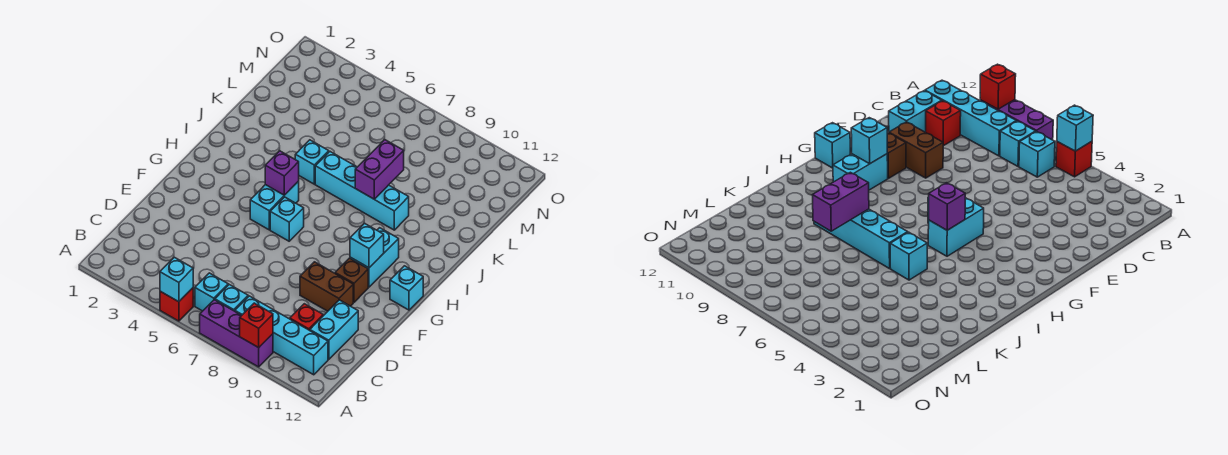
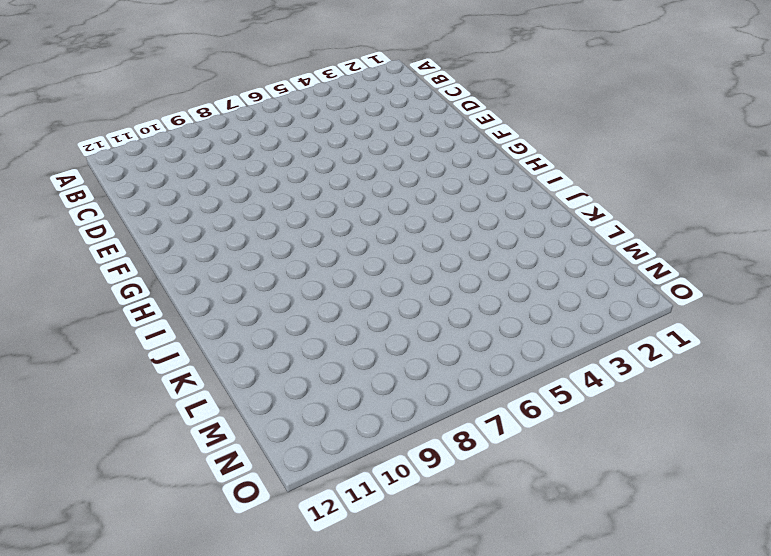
none -> red brick A5 level 1
none -> purple brick A7:A9 level 1
none -> cyan brick B6 level 1

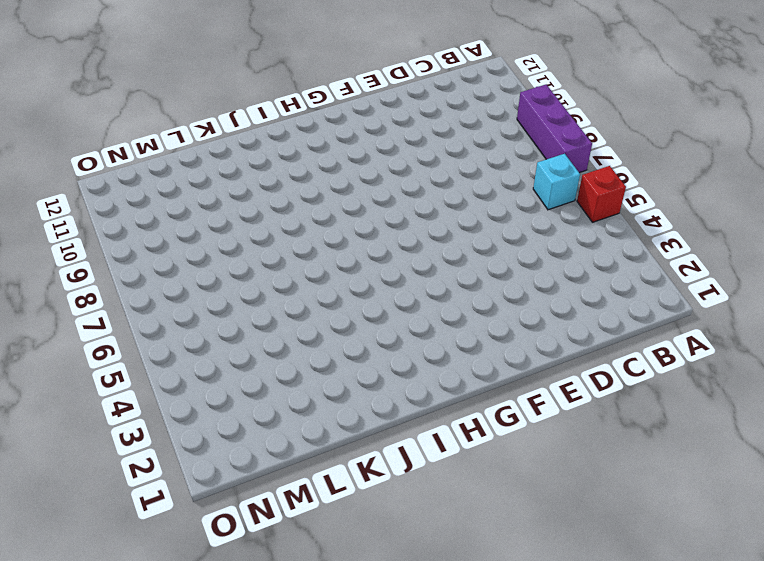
none -> cyan brick B7 level 1
none -> cyan brick B8:B11 level 1
none -> red brick C10 level 1

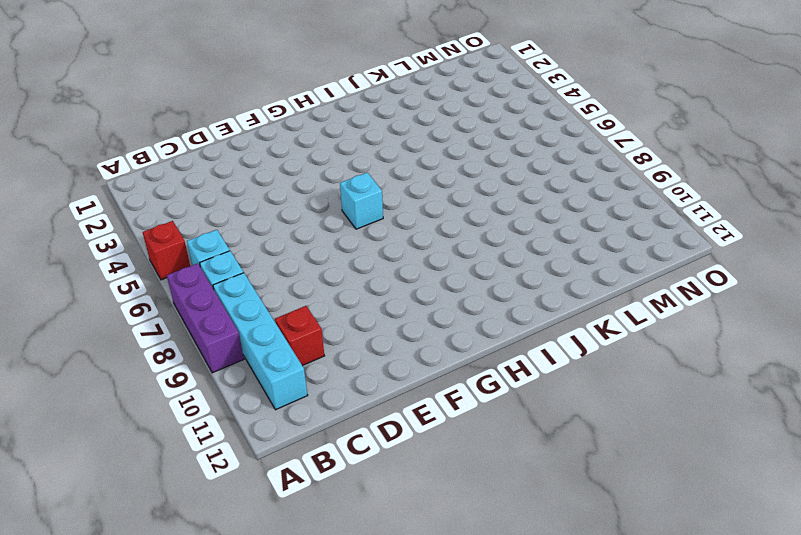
none -> cyan brick C11:D11 level 1
none -> brown brick E9:E10 level 1
none -> brown brick F10 level 1

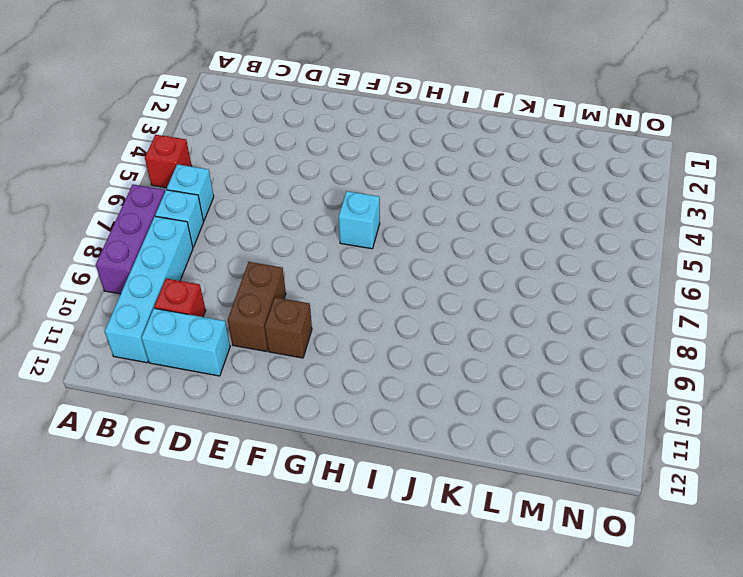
none -> cyan brick G5:H5 level 1
none -> cyan brick G10:H10 level 1
none -> cyan brick G12 level 1

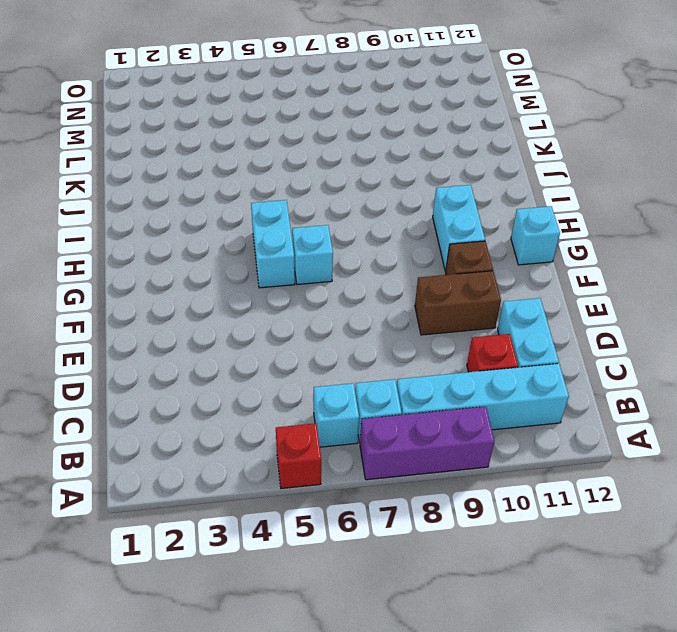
none -> cyan brick J5 level 1
none -> cyan brick J6:J9 level 1
none -> cyan brick A5 level 2

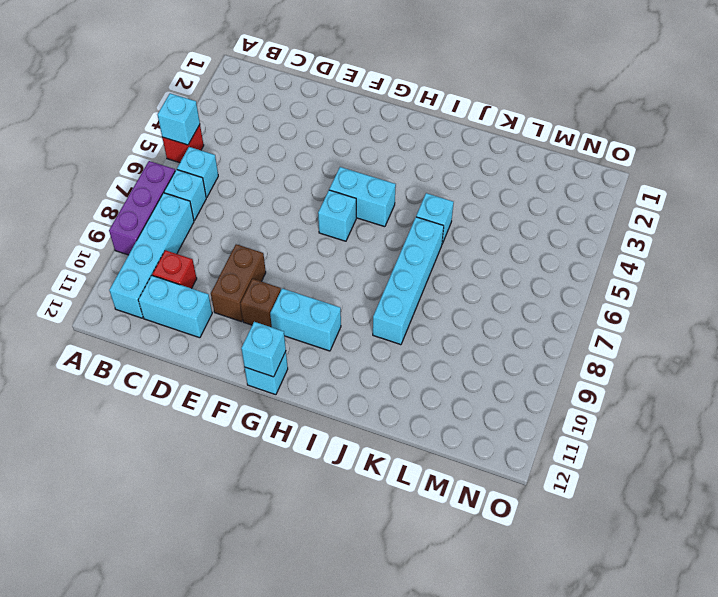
cyan brick G12 level 2 -> cyan brick G10 level 2
none -> red brick A9 level 2
none -> purple brick H5 level 2
none -> purple brick J8:K8 level 2

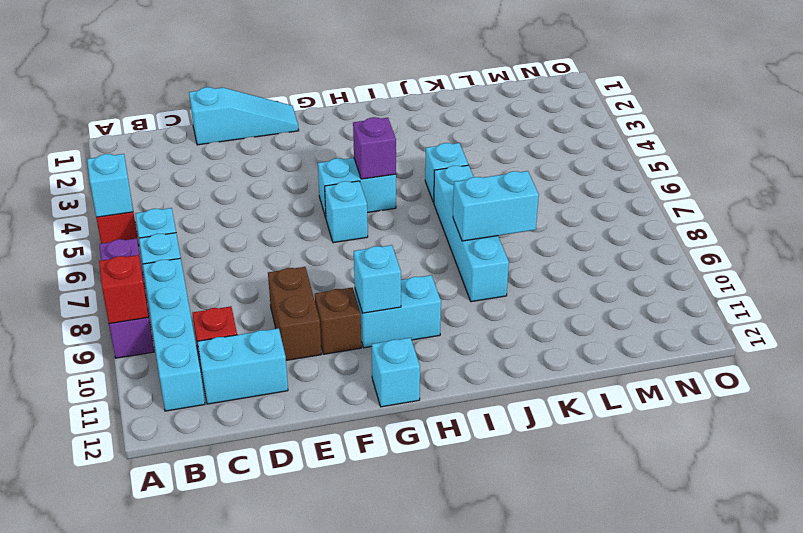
cyan slope D1:F1 level 1 top D -> none
cyan brick J8:K8 level 2 -> purple brick J8:K8 level 2

